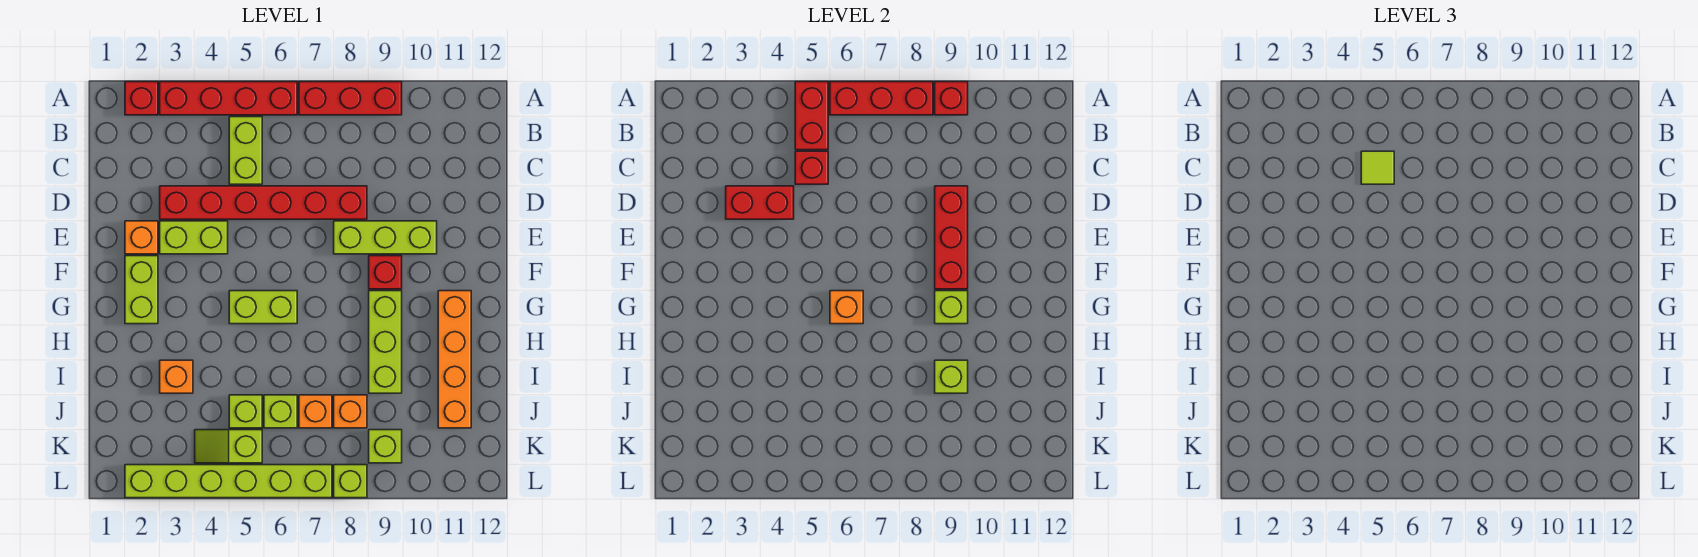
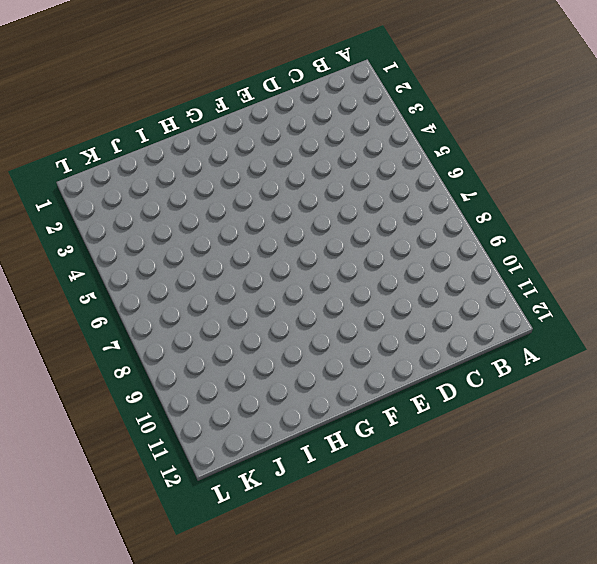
none -> red brick A2 level 1
none -> red brick A3:A6 level 1
none -> red brick A7:A9 level 1
none -> lime brick B5:C5 level 1

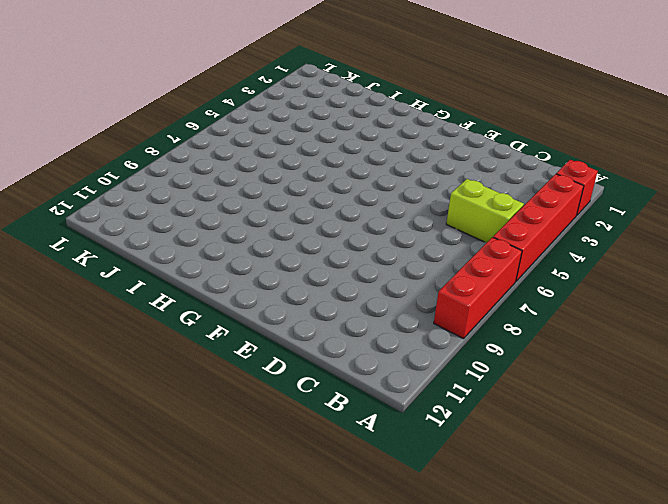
none -> red brick D3:D8 level 1
none -> orange brick E2 level 1
none -> lime brick E3:E4 level 1
none -> lime brick E8:E10 level 1

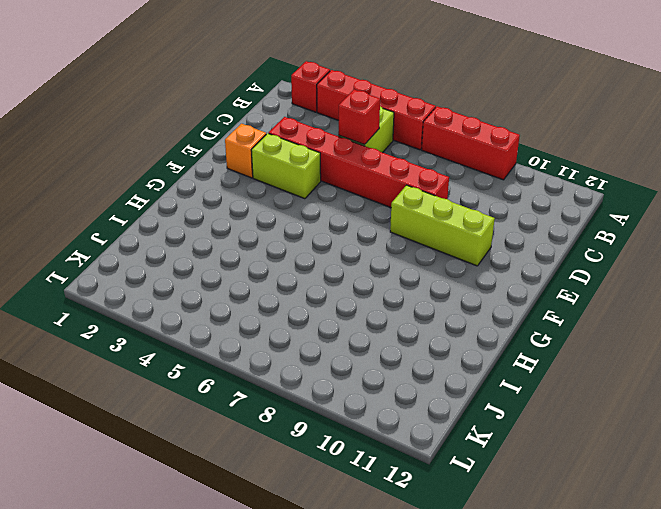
none -> lime brick F2:G2 level 1
none -> red brick F9 level 1
none -> lime brick G5:G6 level 1
none -> lime brick G9:I9 level 1

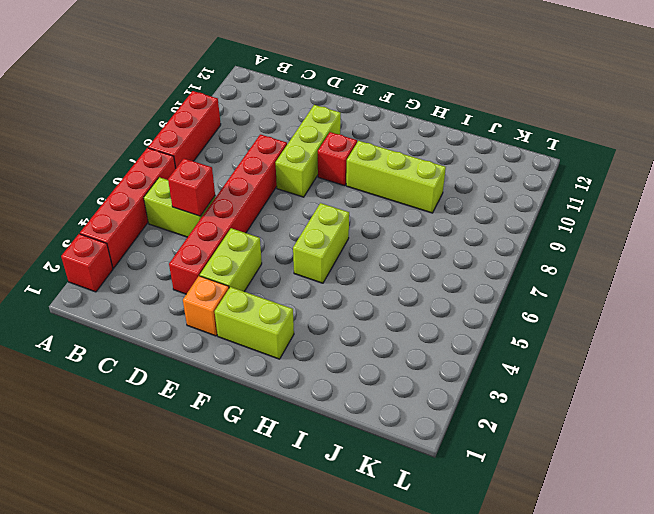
none -> orange brick G11:J11 level 1
none -> orange brick I3 level 1
none -> lime brick J5 level 1
none -> lime brick J6 level 1

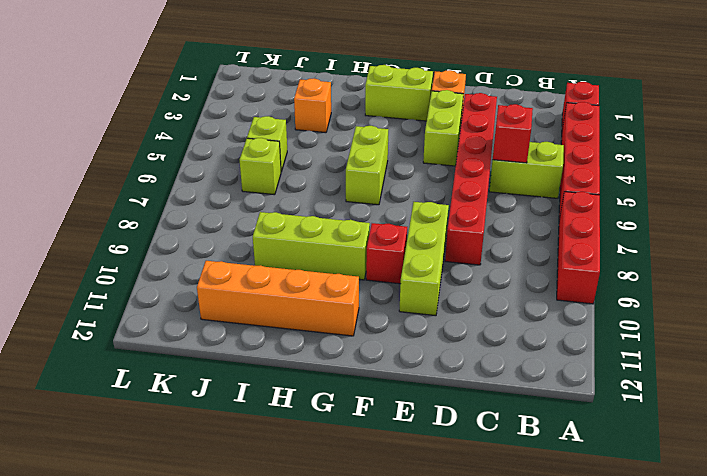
none -> orange brick J7 level 1
none -> orange brick J8 level 1
none -> lime slope K4:K5 level 1 top 5
none -> lime brick K9 level 1

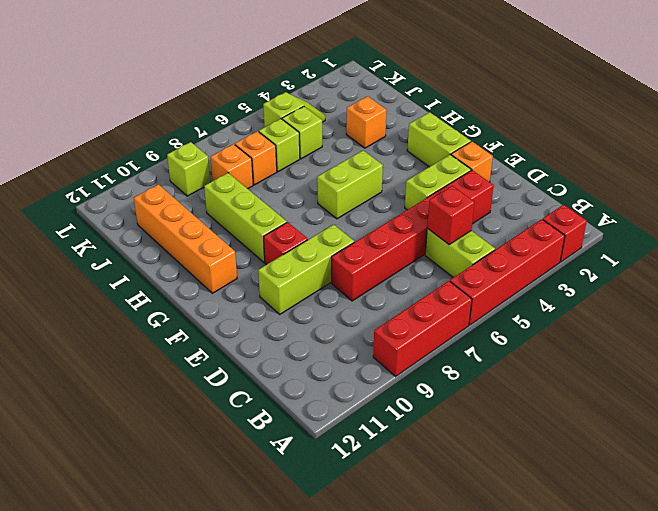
none -> lime brick L2:L7 level 1
none -> lime brick L8 level 1
none -> red brick A5:B5 level 2
none -> red brick A6:A8 level 2

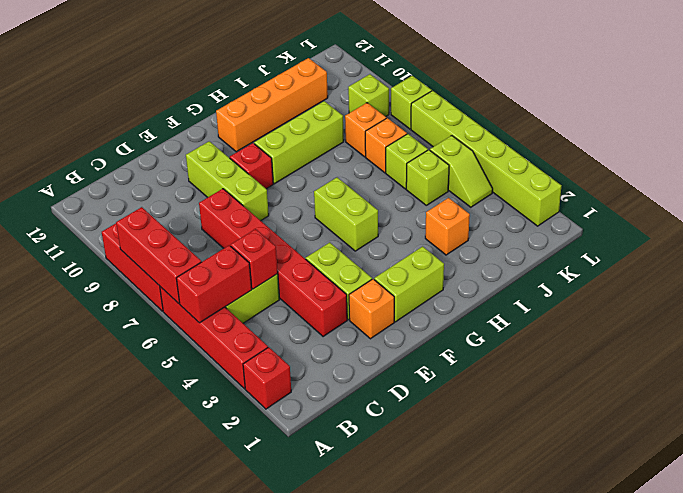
none -> red brick A9 level 2
none -> red brick D3:D4 level 2
none -> red brick D9:F9 level 2
none -> orange brick G6 level 2

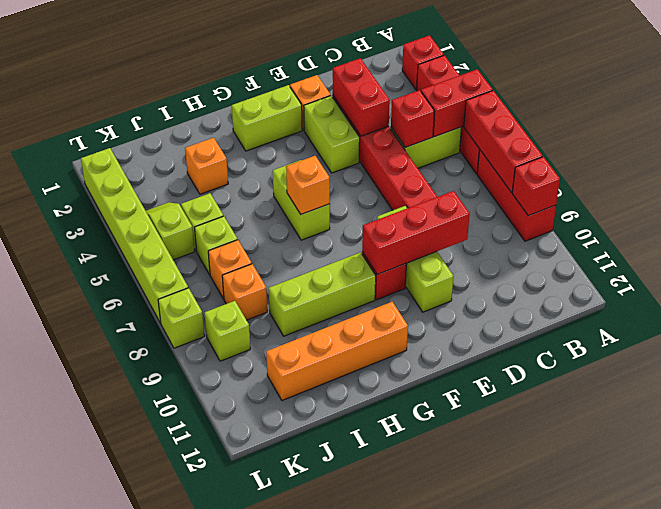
none -> lime brick G9 level 2
none -> lime brick I9 level 2
none -> lime tile C5 level 3

